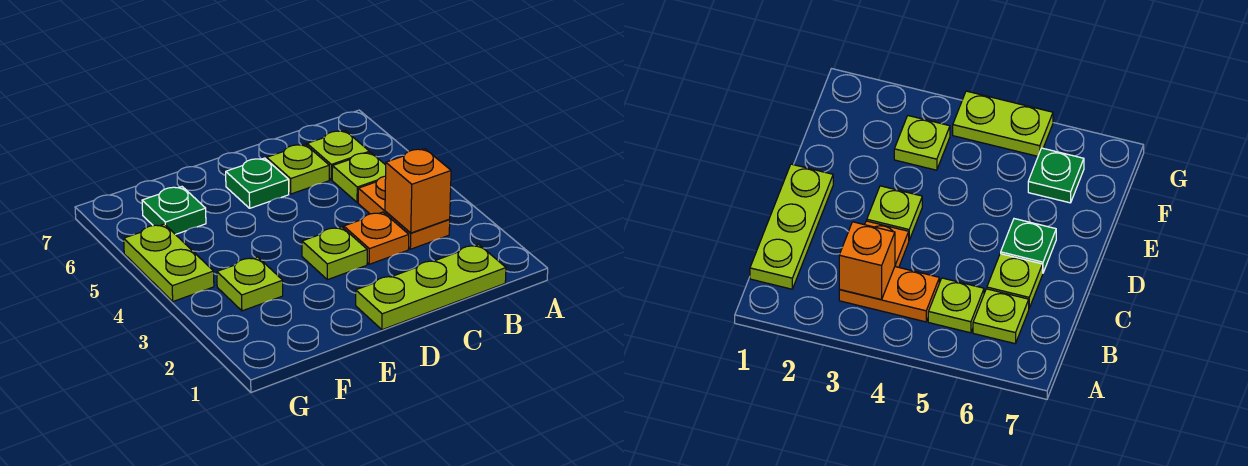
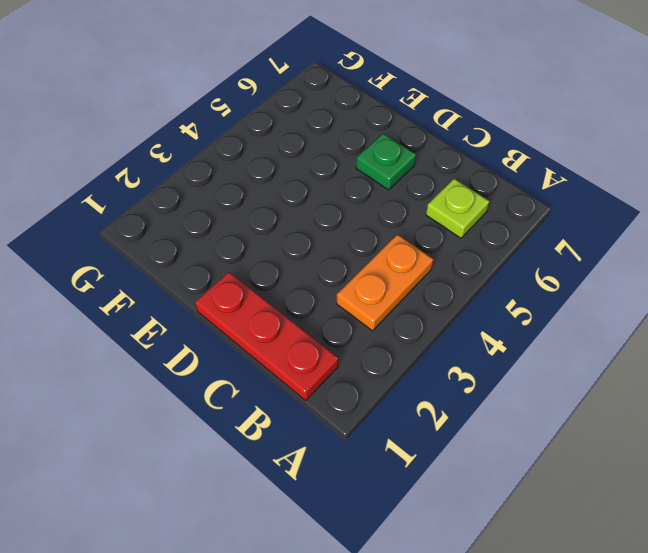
red plate B1:D1 level 1 -> lime plate B1:D1 level 1
none -> lime plate B5 level 1
none -> orange plate C3 level 1
none -> lime plate C6 level 1

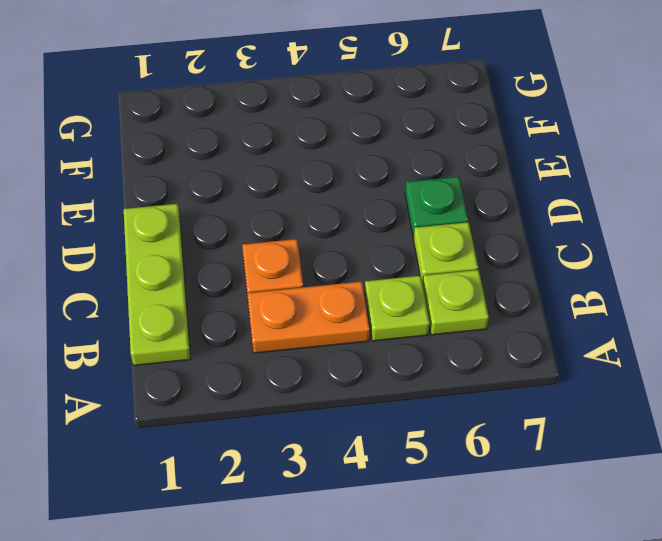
none -> lime plate D3 level 1
none -> lime plate F3 level 1
none -> green plate F6 level 1

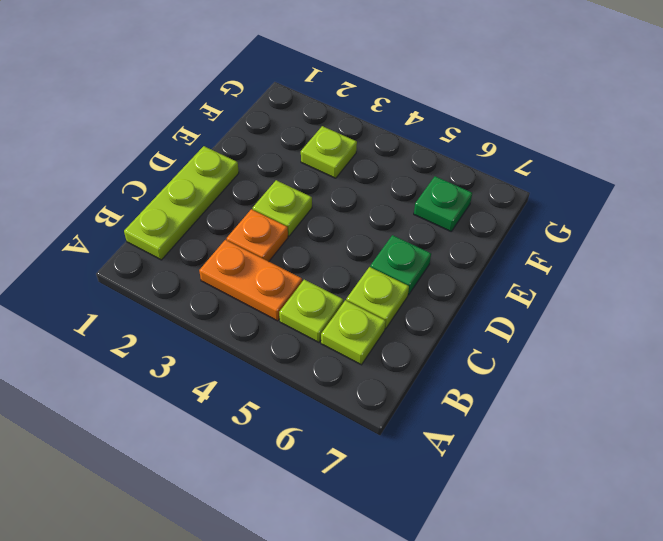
none -> lime plate G4:G5 level 1
none -> orange brick B3 level 2

